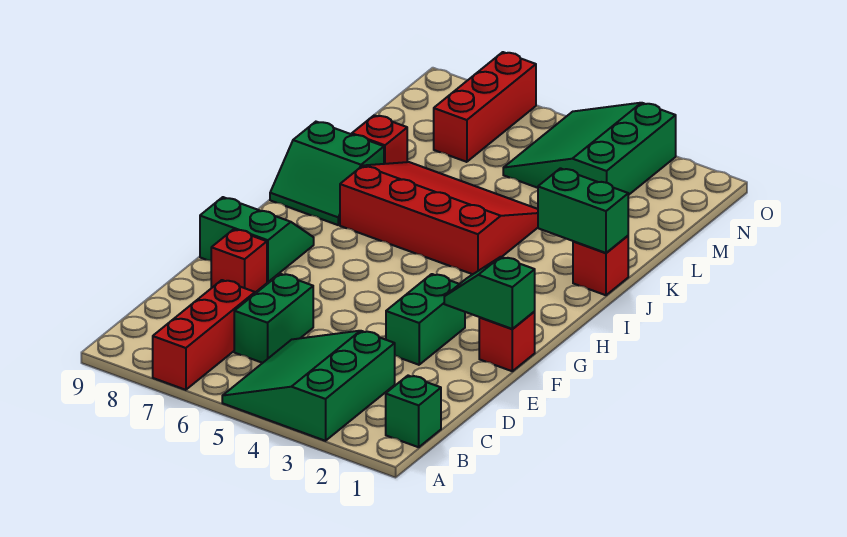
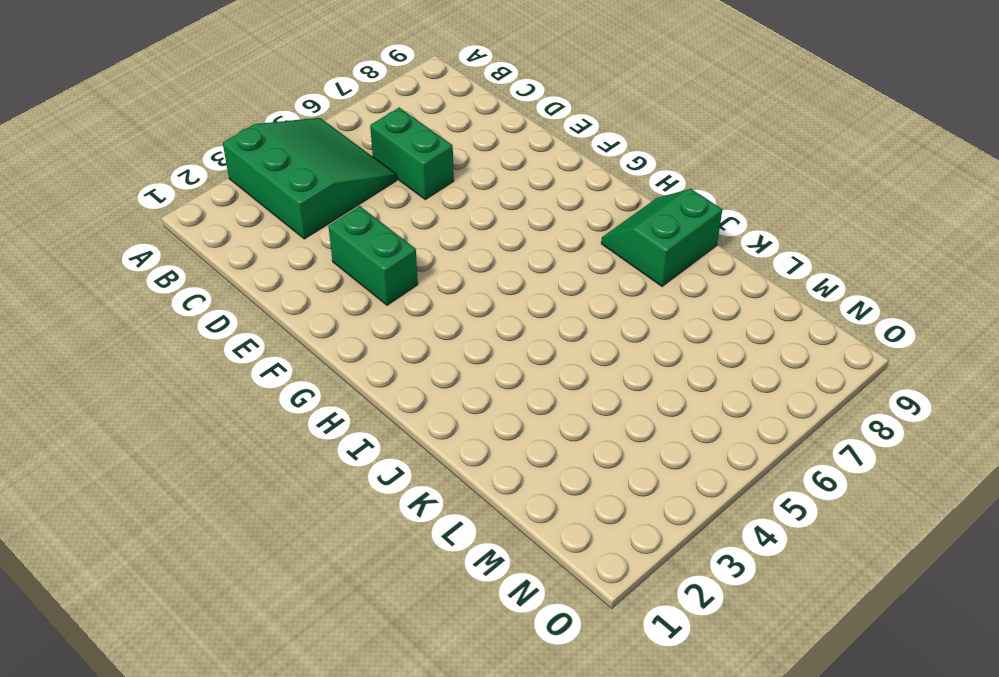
none -> red brick A7:C7 level 1
none -> green brick B1 level 1
none -> red brick E8 level 1

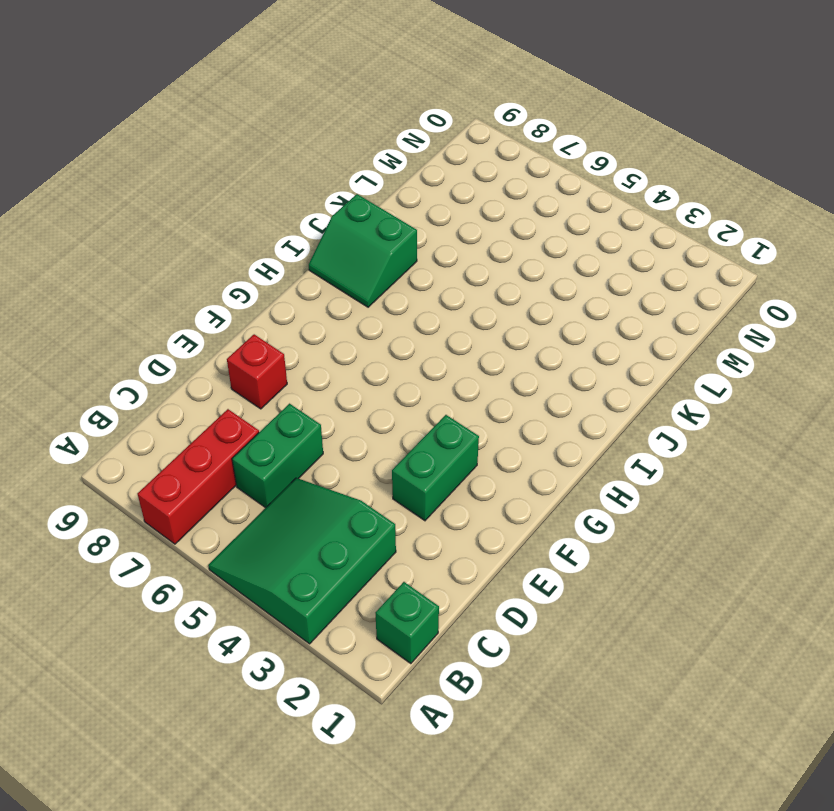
none -> red brick F1 level 1
none -> green slope F8:G9 level 1 top F
none -> red slope I4:K7 level 1 top I

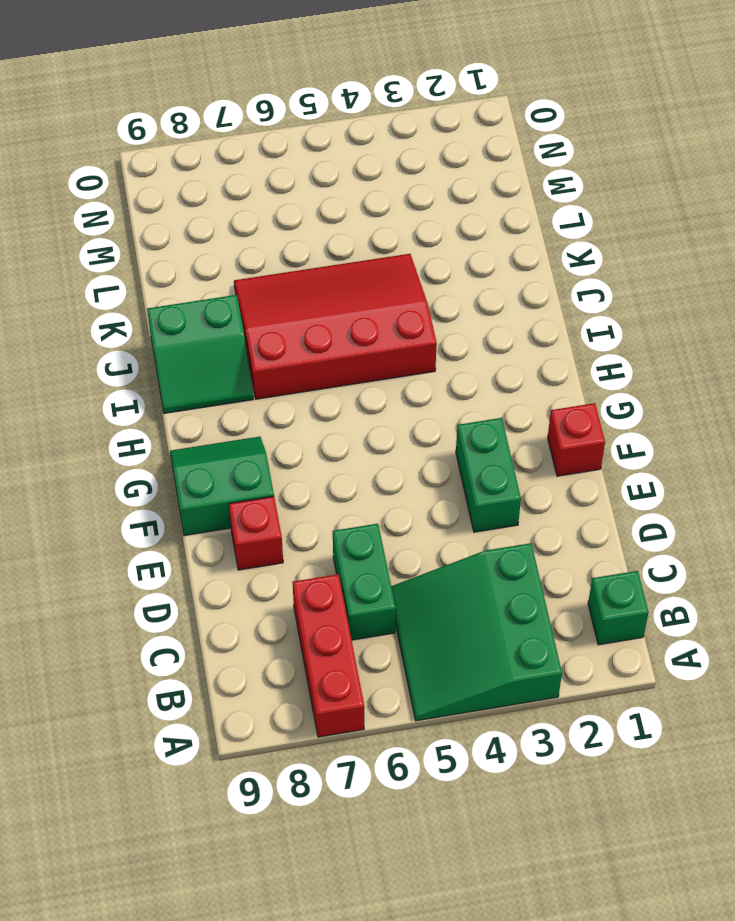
none -> red brick J1 level 1
none -> red brick K8 level 1
none -> green slope M3:O5 level 1 top 3

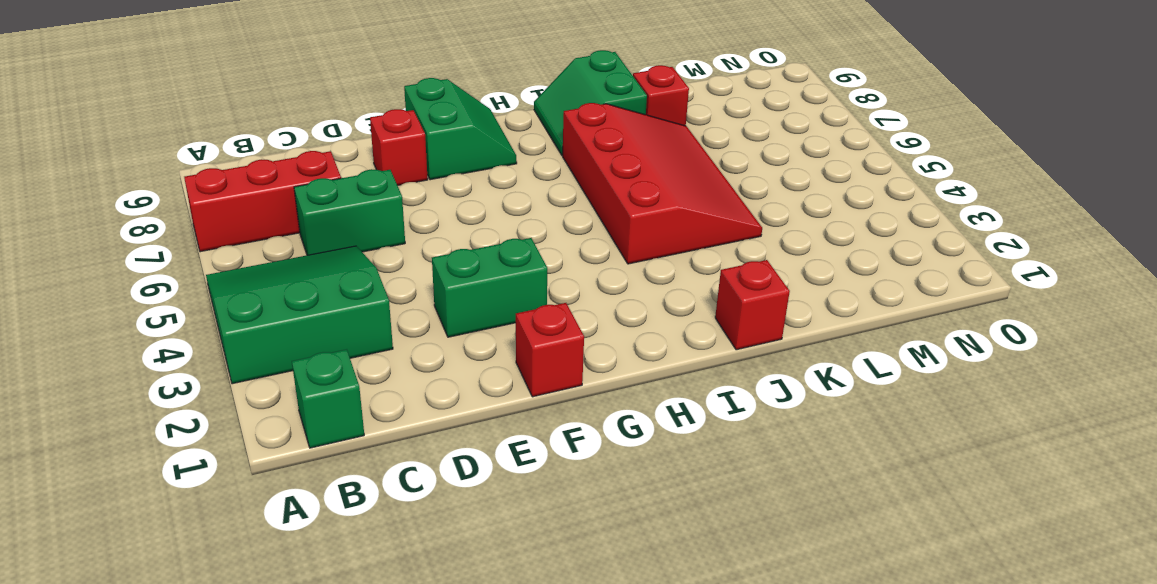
none -> green slope M3:O5 level 1 top 3
none -> red brick M7:O7 level 1
none -> green slope F1:F2 level 2 top 1

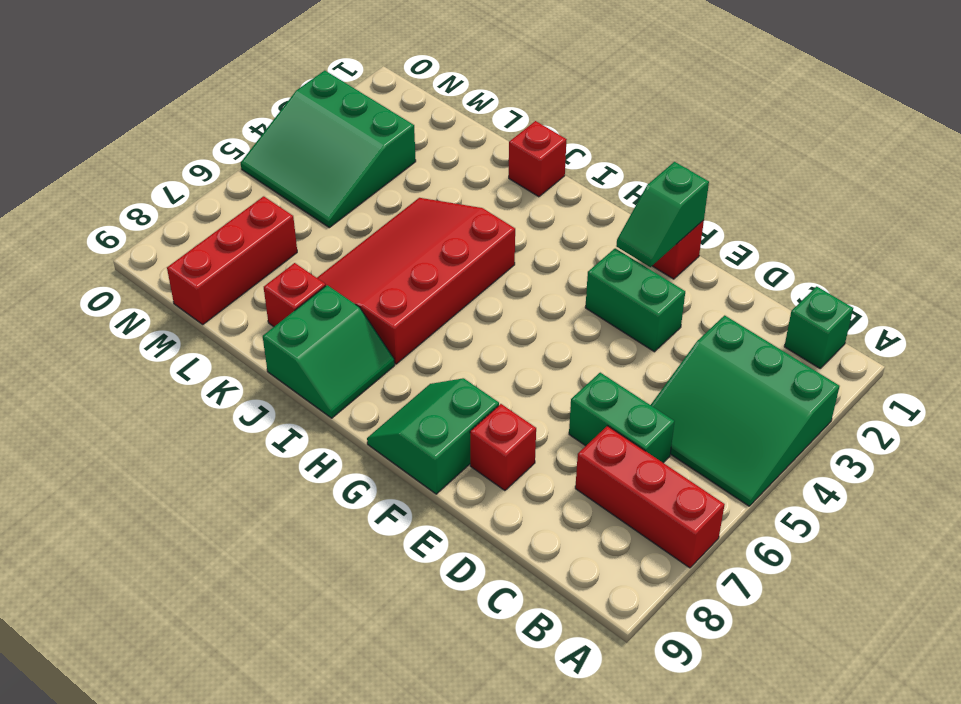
red brick M7:M9 level 1 -> red brick M7:O7 level 1
none -> green brick J1:J2 level 2

